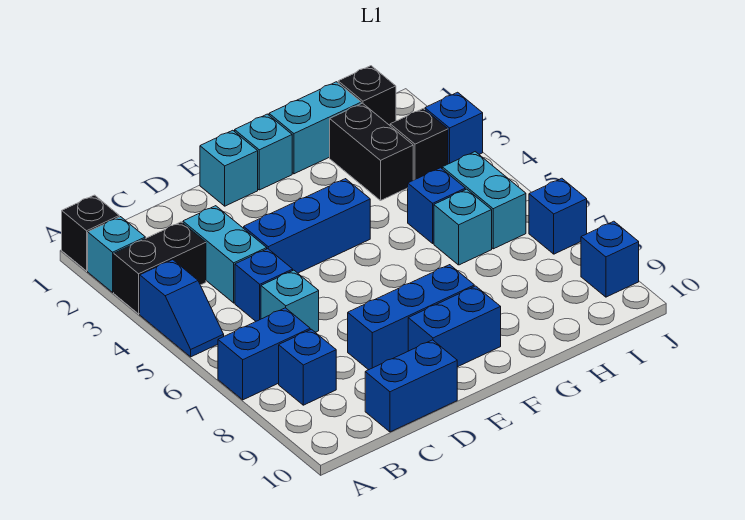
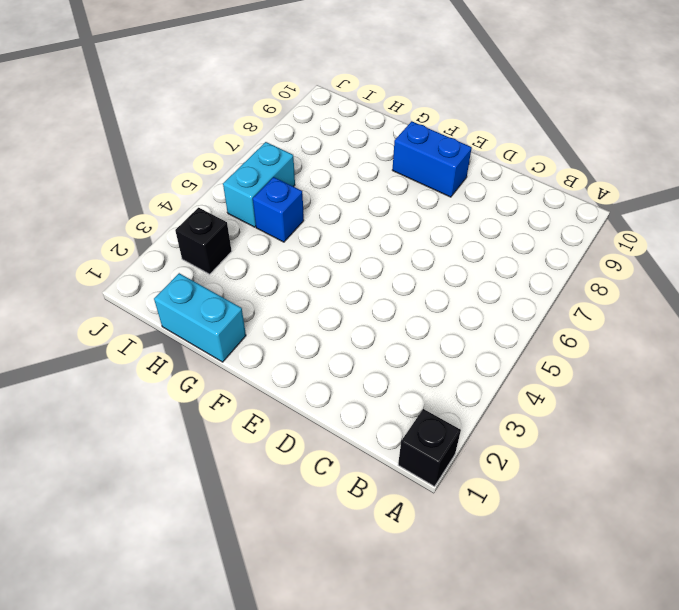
none -> cyan brick A2 level 1
none -> black brick A3:B3 level 1
none -> blue slope A4:A5 level 1 top 4

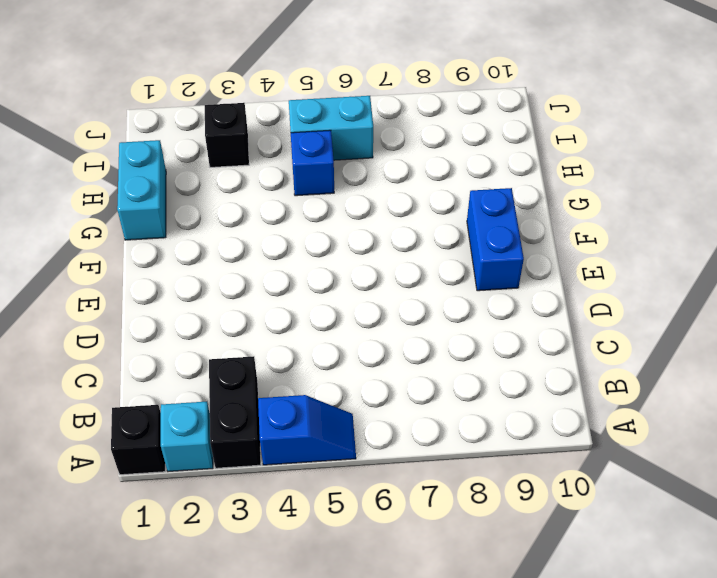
none -> blue brick A7:B7 level 1
none -> blue brick B8 level 1
none -> cyan brick C3:C4 level 1

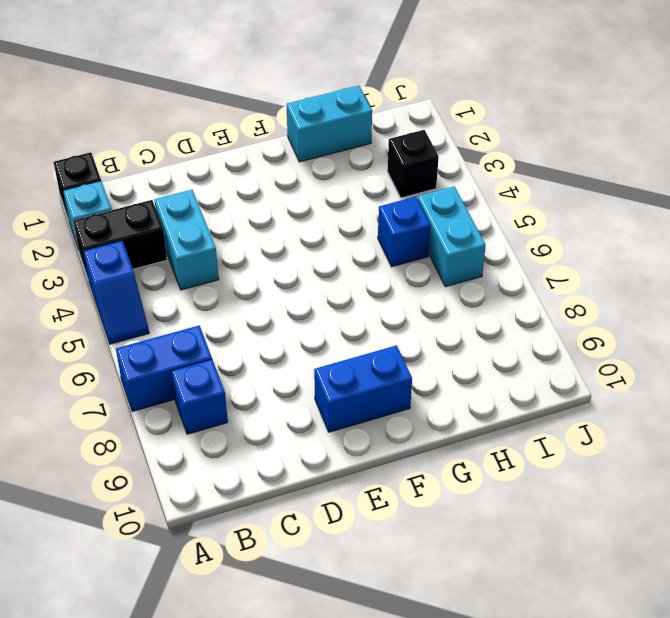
none -> blue brick C5 level 1
none -> cyan brick C6 level 1
none -> blue brick C10:D10 level 1

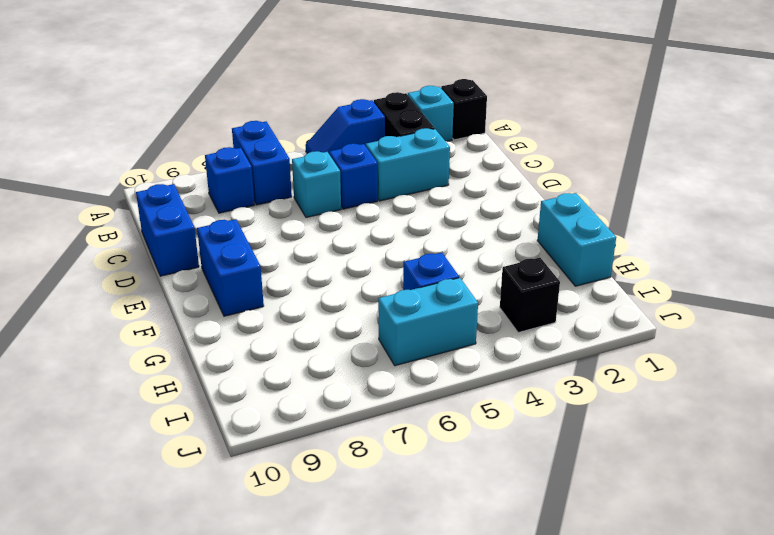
none -> blue brick D4:F4 level 1
none -> blue brick D8:F8 level 1
none -> cyan brick E1 level 1

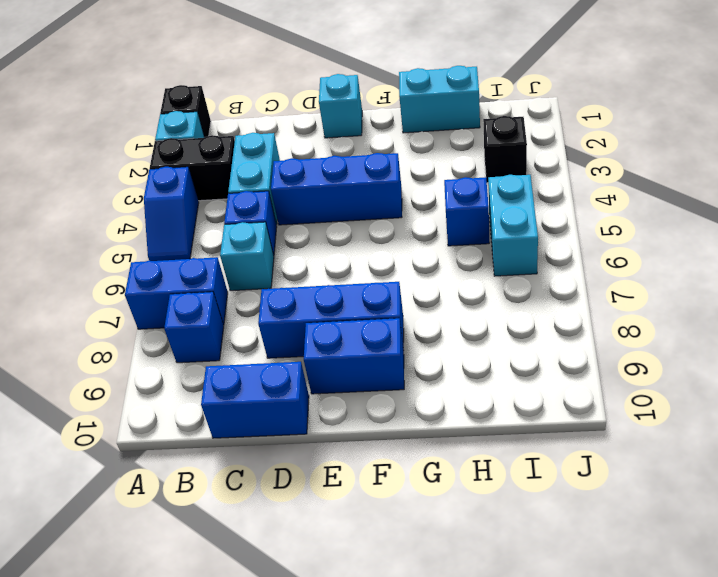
none -> cyan brick F1 level 1
none -> black brick H2:H3 level 1
none -> cyan brick H6 level 1

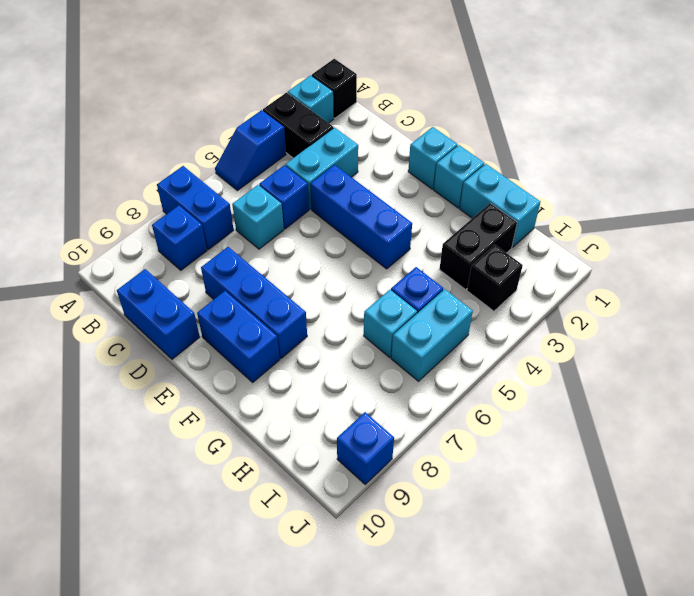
none -> black brick I1 level 1
none -> blue brick J3 level 1
none -> blue brick J7 level 1

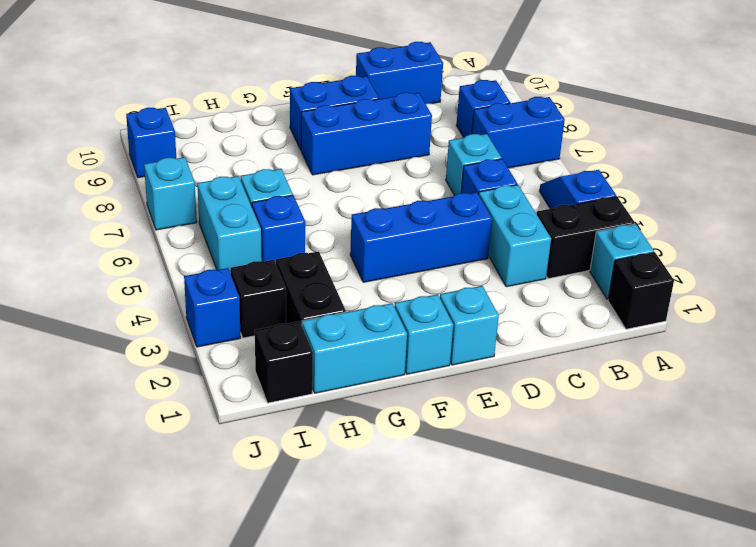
cyan brick J7 level 1 -> blue brick J7 level 1

